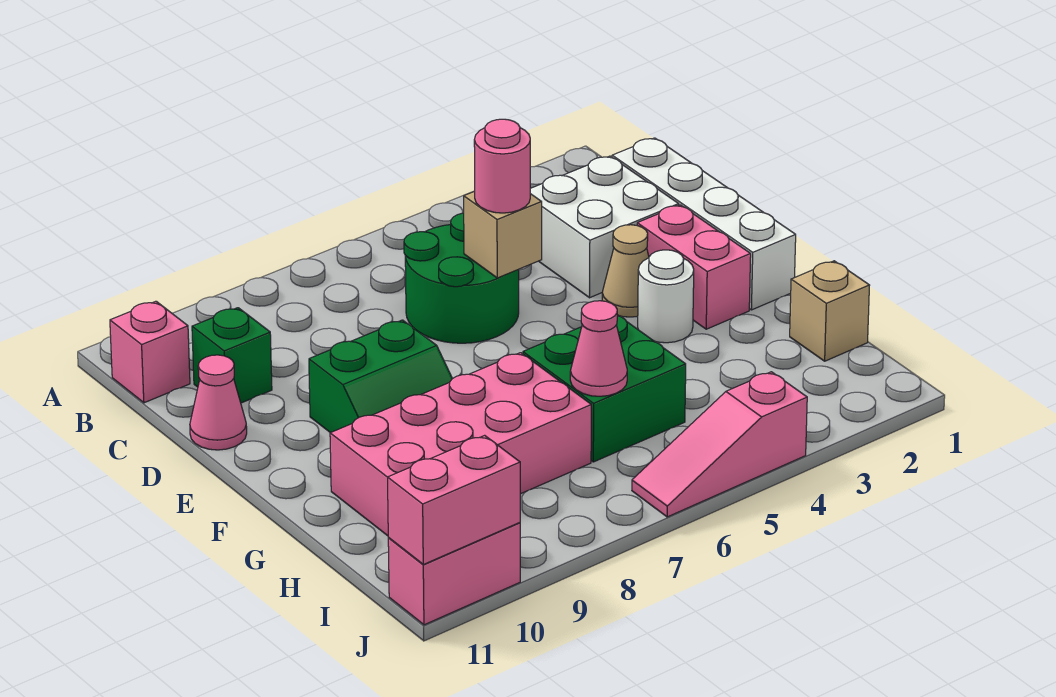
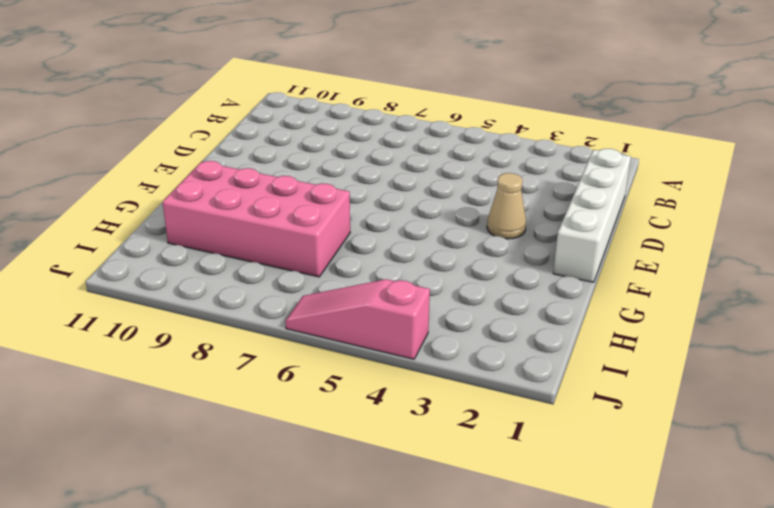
none -> pink brick B11 level 1
none -> white brick C2:D3 level 1
none -> green round brick C5:D6 level 1

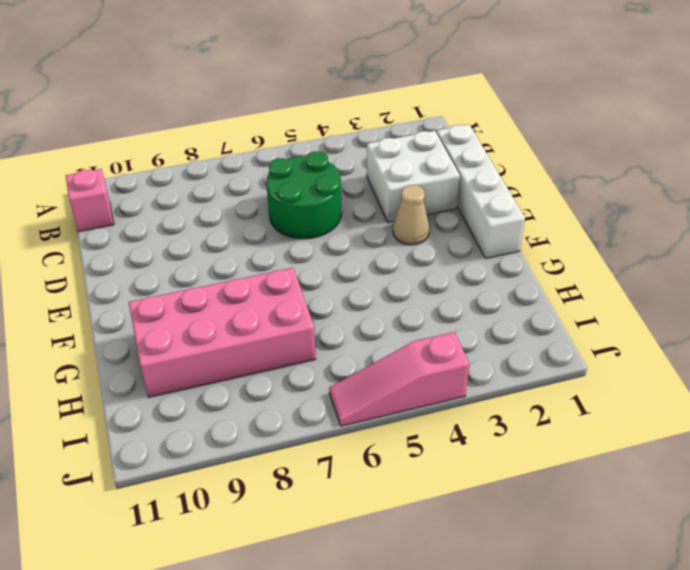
none -> green brick C10 level 1
none -> pink cone D11 level 1
none -> pink brick E2:F2 level 1

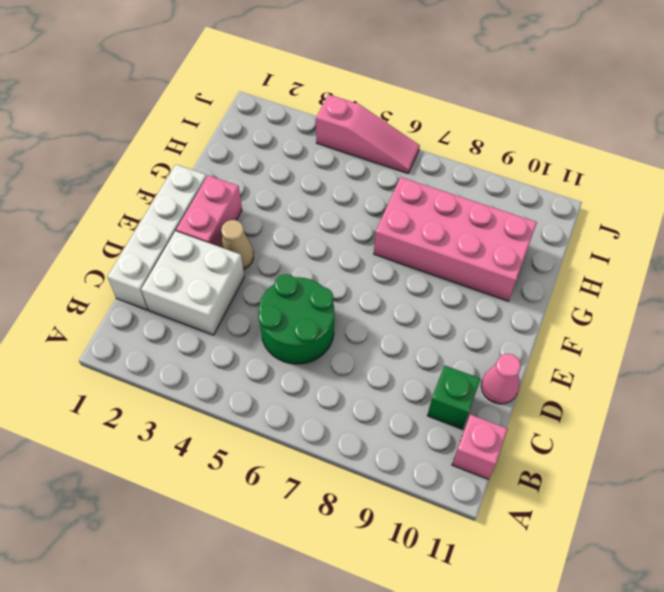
none -> green slope E8:F9 level 1 top E
none -> white round brick F3 level 1
none -> green brick G5:H6 level 1

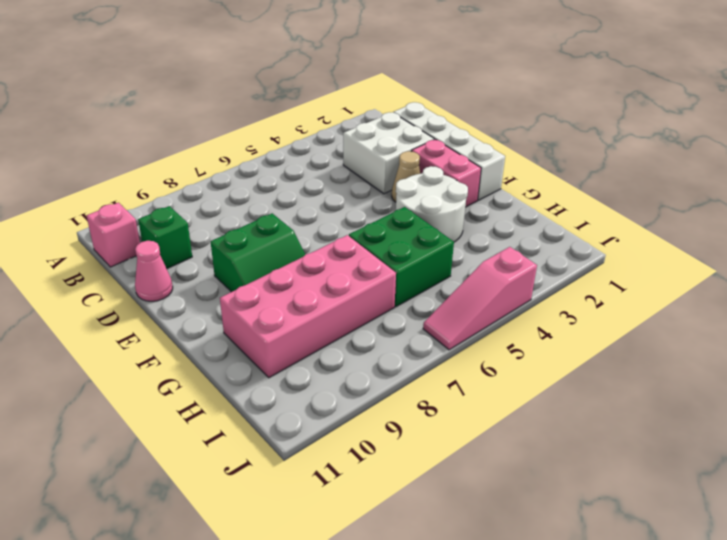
white round brick F3:G4 level 1 -> white round brick F3 level 1
none -> green round brick C5:D6 level 1
none -> tan brick H1 level 1
none -> pink brick J10:J11 level 1

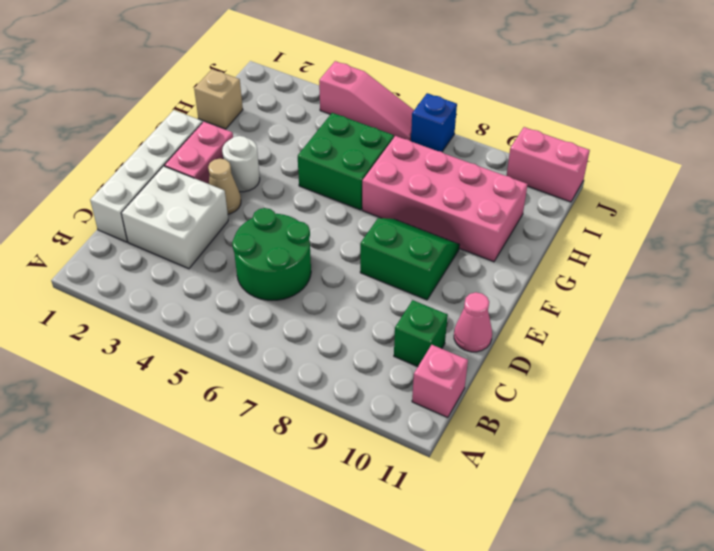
blue brick J7 level 1 -> none
none -> tan brick D5 level 2
none -> pink cone H6 level 2
none -> pink brick J10:J11 level 2

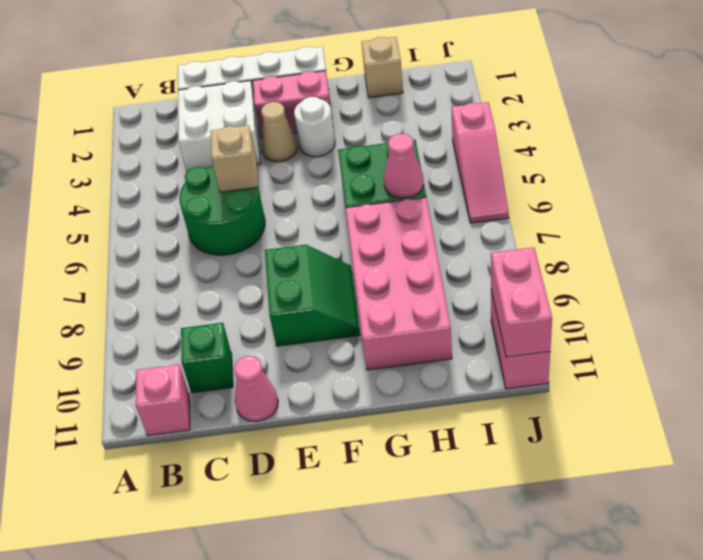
none -> pink round brick D5 level 3

